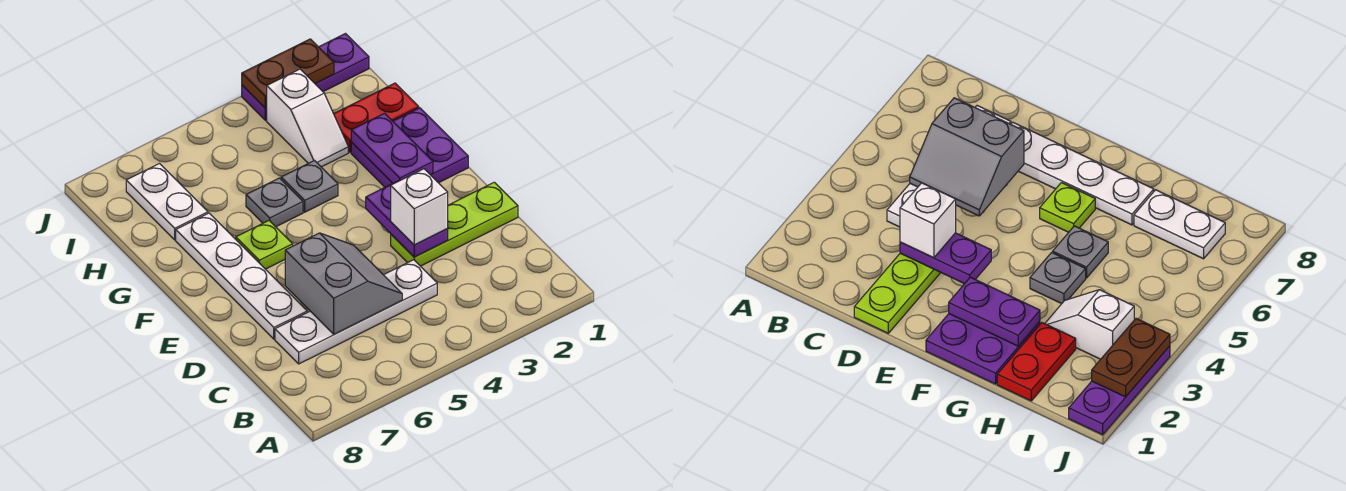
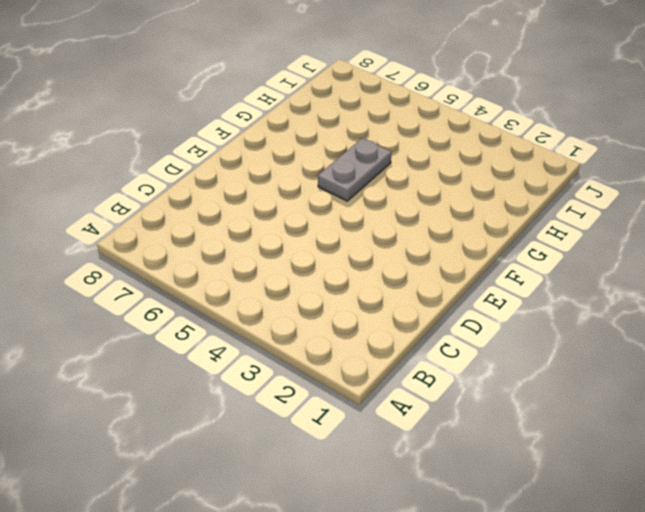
grey plate F5:G5 level 1 -> grey plate G5 level 1
none -> white plate C4:C7 level 1
none -> lime plate D1:D3 level 1
none -> white plate D7:G7 level 1

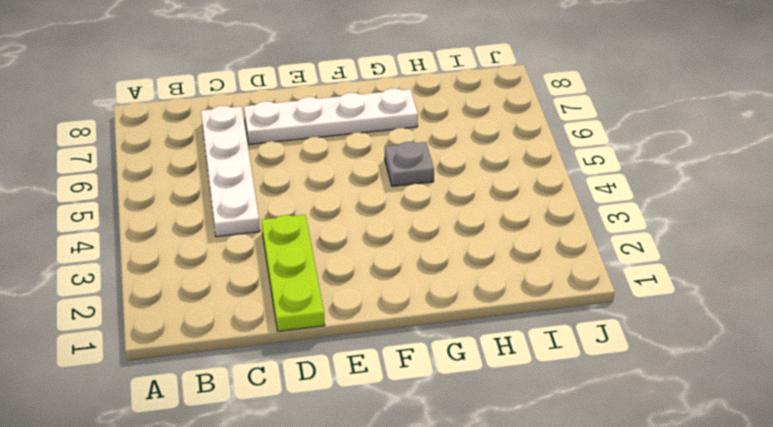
none -> purple plate F1:G2 level 1
none -> lime plate F6 level 1
none -> grey plate G4 level 1

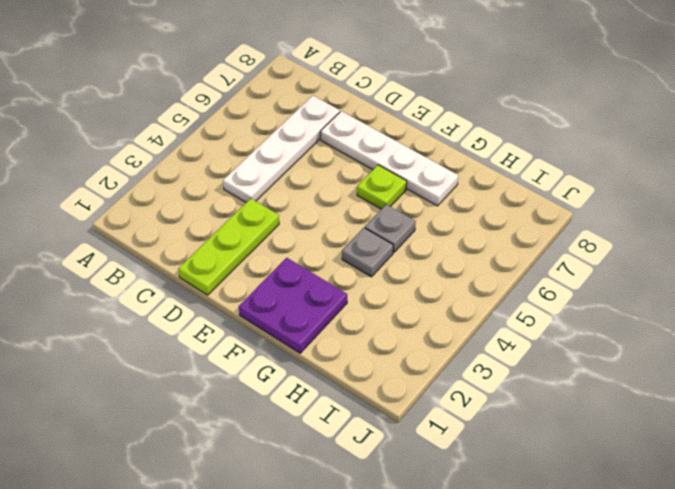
none -> red plate H1:H2 level 1
none -> white slope H3:I3 level 1 top I
none -> white plate H7:I7 level 1

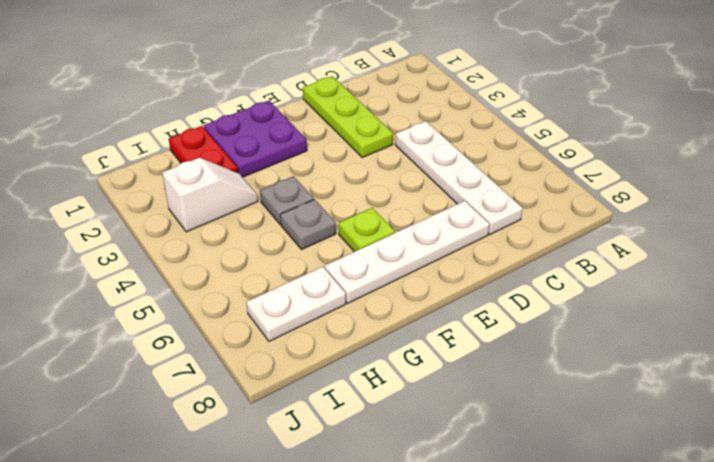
none -> purple plate J1:J3 level 1
none -> grey slope C5:D6 level 2 top 6
none -> purple plate D3:E3 level 2

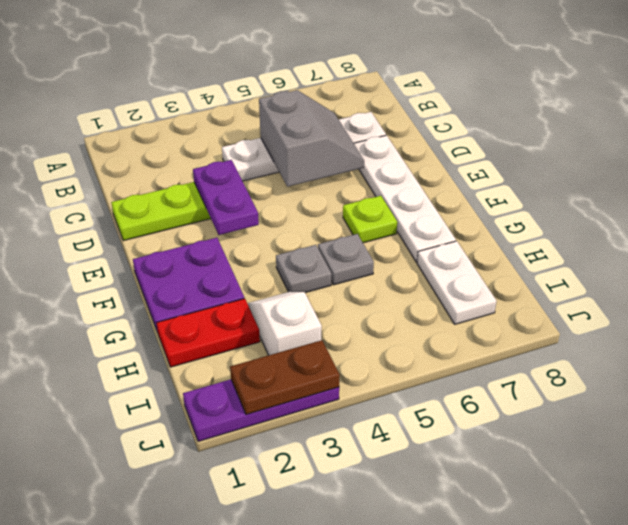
grey slope C5:D6 level 2 top 5 -> grey slope C5:D6 level 2 top 6
none -> purple plate F2:G2 level 2
none -> white brick D3 level 3

